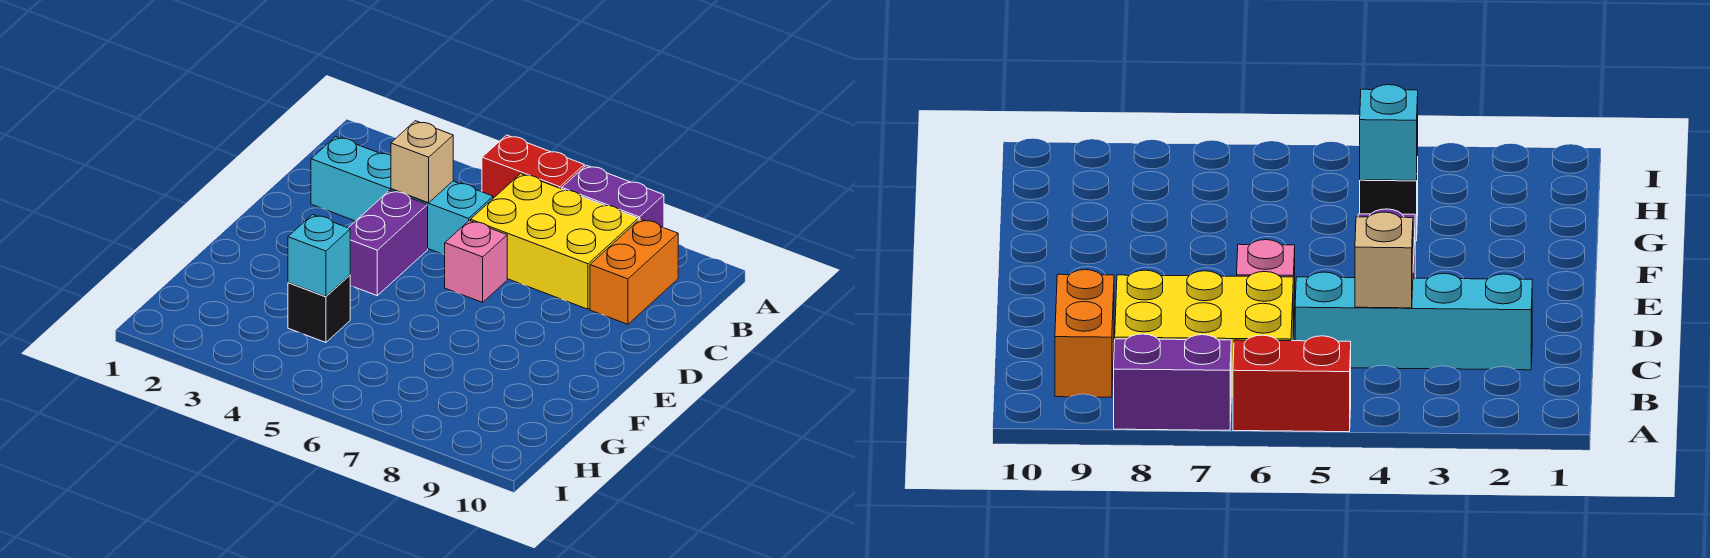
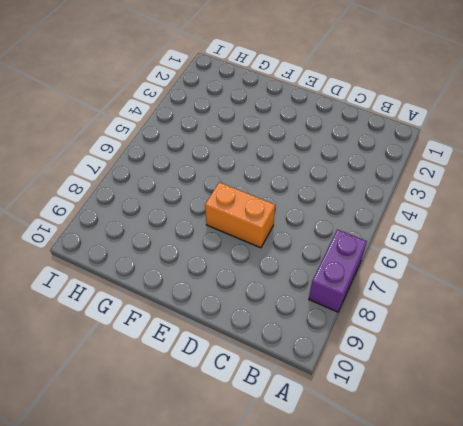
orange brick D7:E7 level 1 -> orange brick B9:C9 level 1
none -> red brick A5:A6 level 1
none -> yellow brick B6:C8 level 1

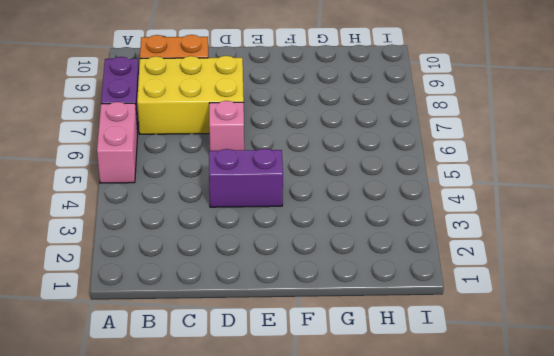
pink brick A5:A6 level 1 -> red brick A5:A6 level 1
yellow brick B7:D8 level 1 -> yellow brick B6:C8 level 1
none -> cyan brick C2:C5 level 1
none -> black brick G4 level 1

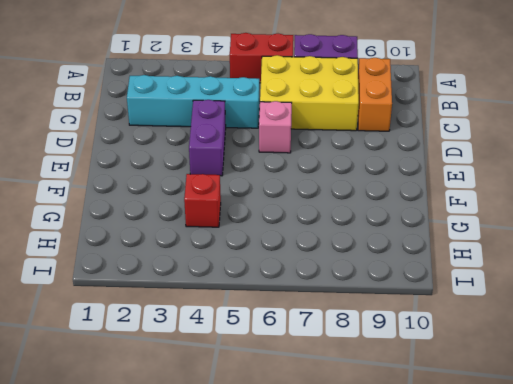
red brick G4 level 1 -> black brick G4 level 1
none -> tan brick C4 level 2
none -> cyan brick G4 level 2

